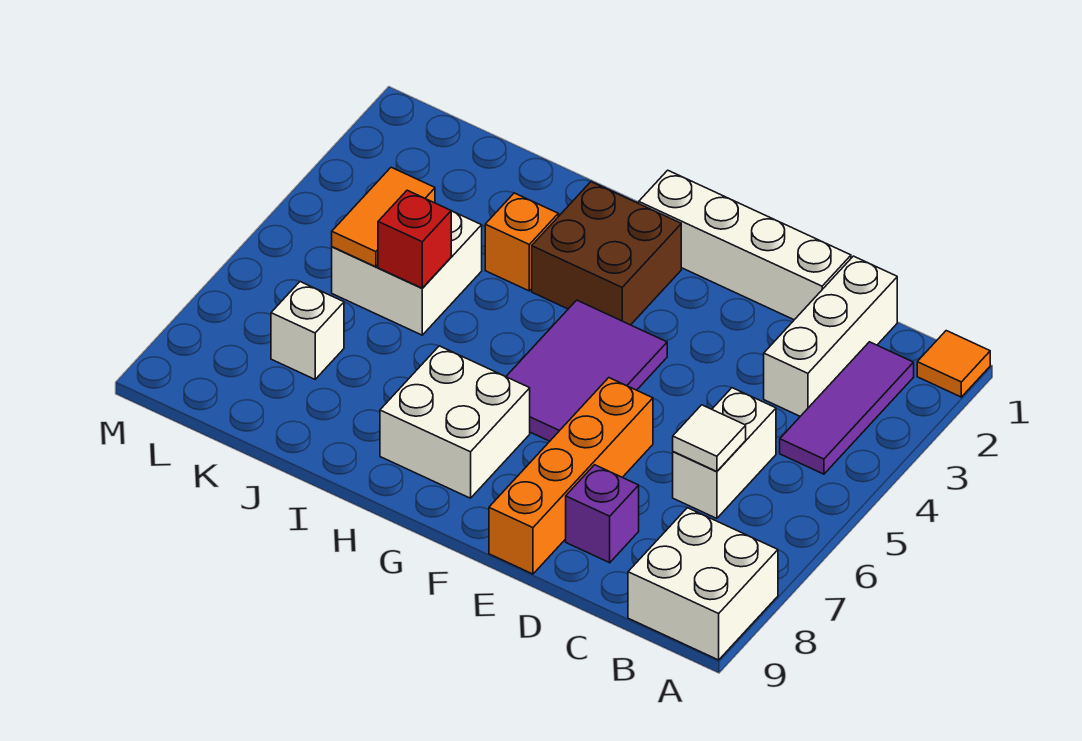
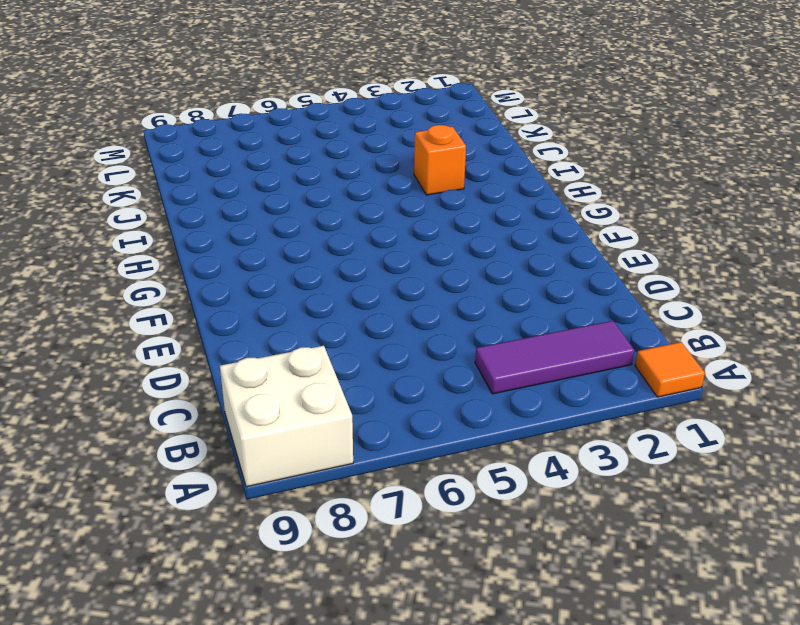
none -> white brick C1:C3 level 1
none -> white brick C5:C6 level 1
none -> white brick D1:G1 level 1

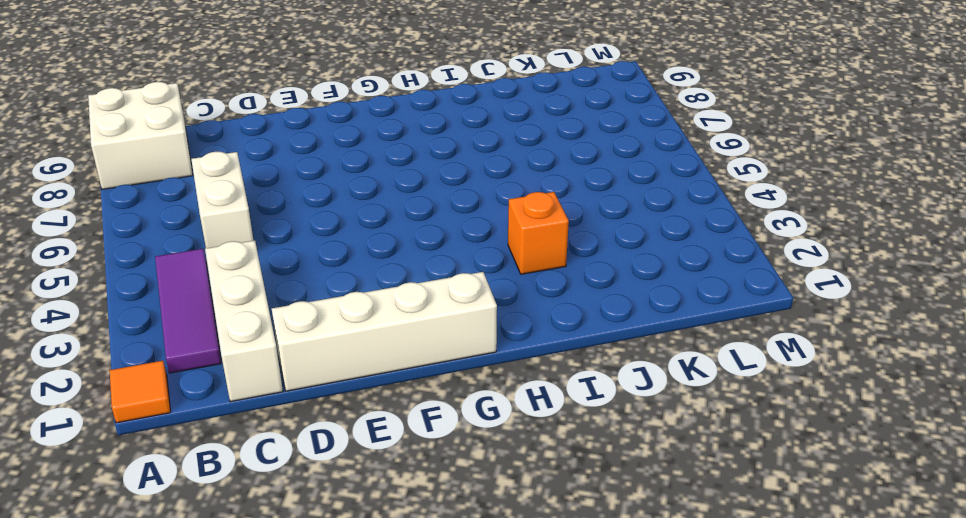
none -> purple brick D8 level 1
none -> orange brick E6:E9 level 1
none -> purple tile F4:G6 level 1

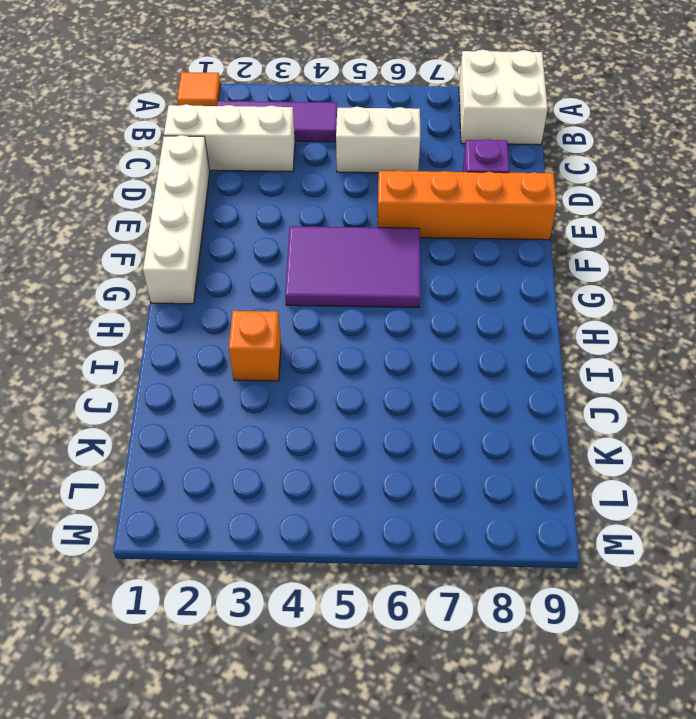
none -> brown brick G2:H3 level 1
none -> white brick G7:H8 level 1
none -> white brick J4:K5 level 1

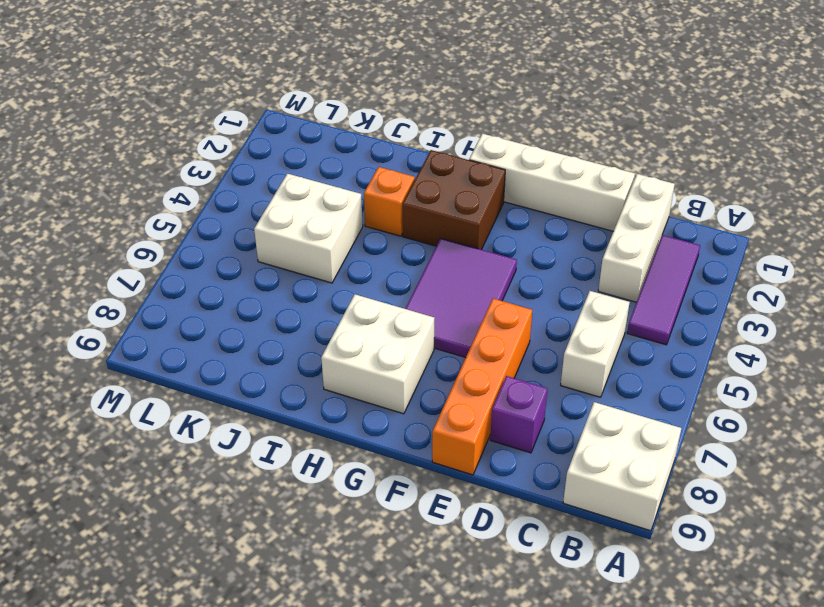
none -> orange tile A1 level 1
none -> white brick K7 level 1
none -> white tile C6 level 2

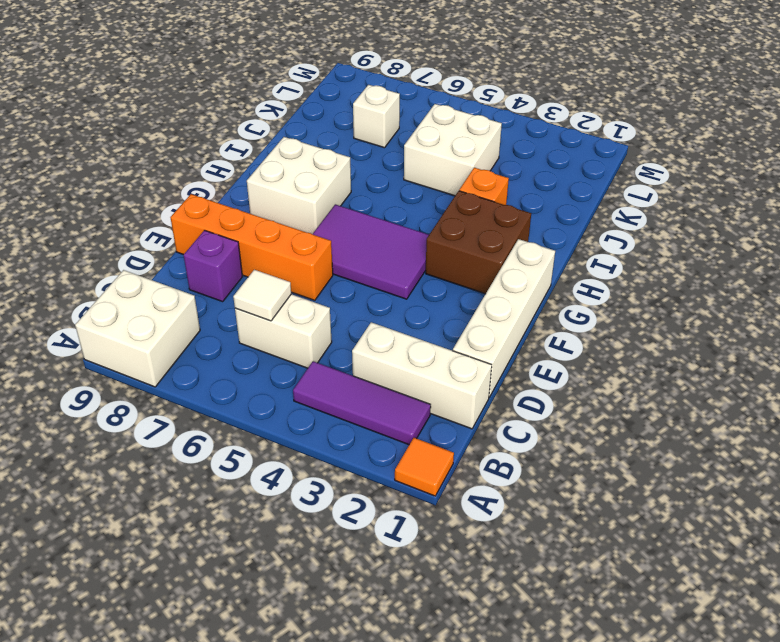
none -> red brick J5 level 2
none -> orange tile K4:K5 level 2

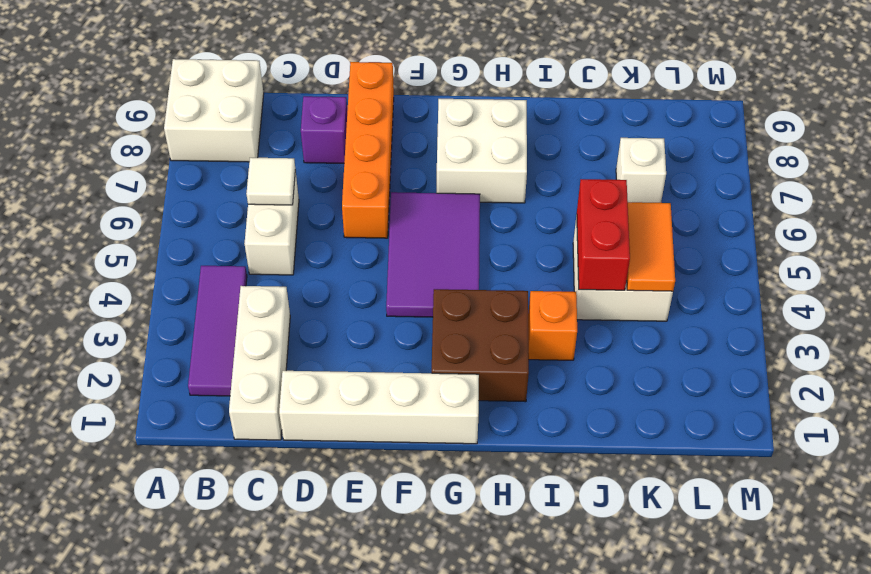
red brick J4:J5 level 2 -> red brick J5 level 2
none -> orange tile A1 level 1

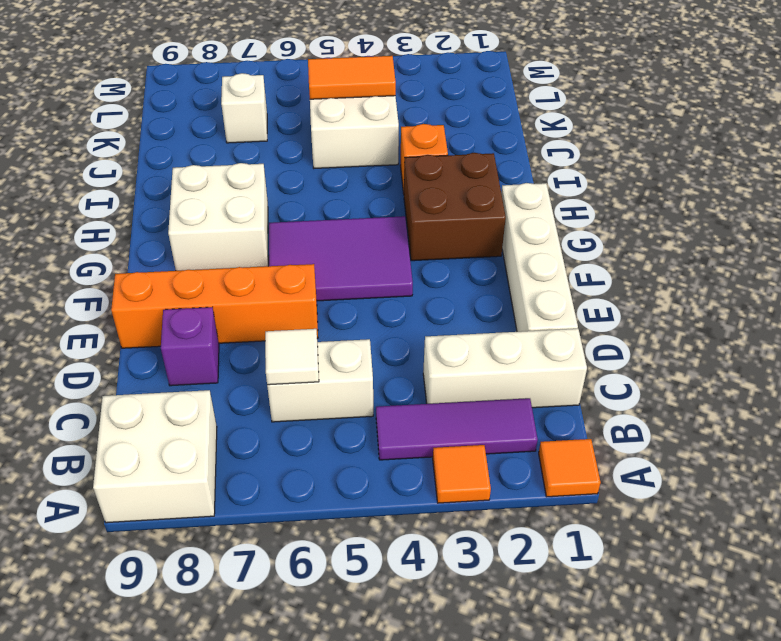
orange tile A3 level 1 -> none
none -> red brick J5 level 2

